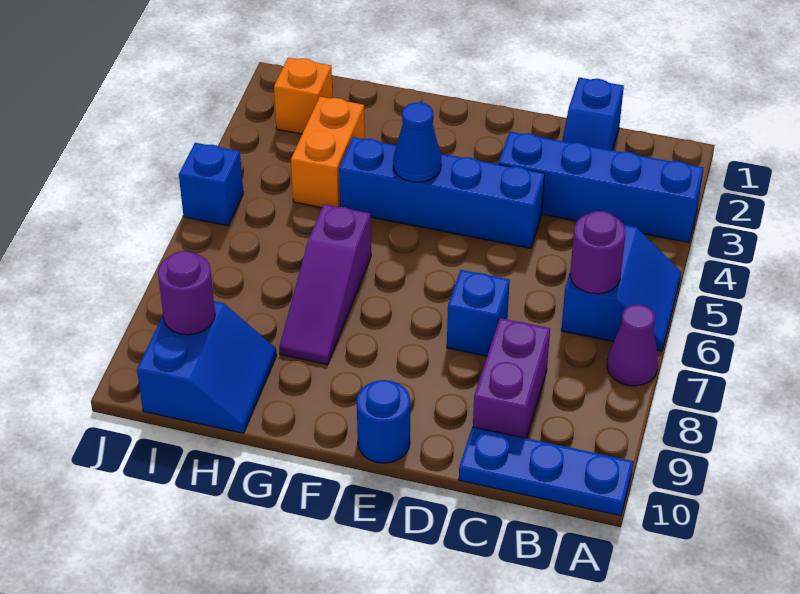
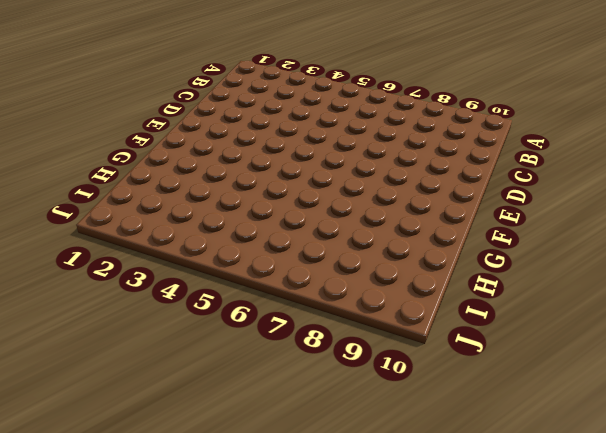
none -> blue brick A3:D3 level 1
none -> blue slope A5:B6 level 1 top B
none -> purple cone A7 level 1

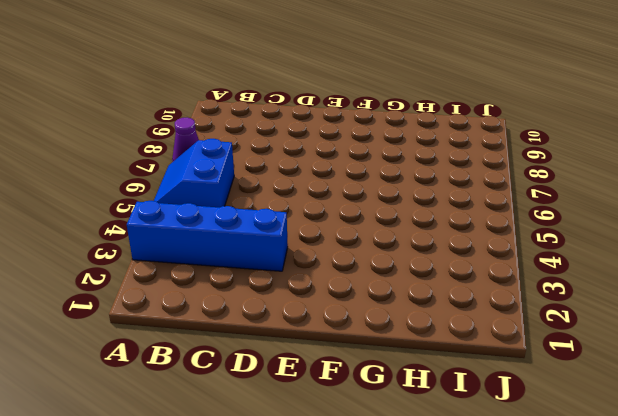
none -> blue plate A10:C10 level 1
none -> blue slope C1:C2 level 1 top 1
none -> purple brick C8:C9 level 1

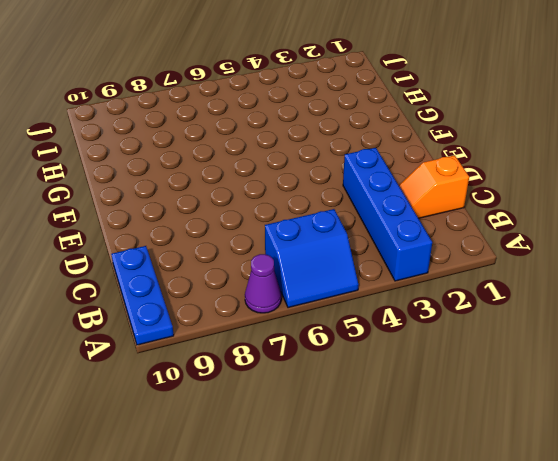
orange slope C1:C2 level 1 top 1 -> blue slope C1:C2 level 1 top 1
none -> purple brick C8:C9 level 1
none -> blue brick D4:G4 level 1
none -> blue brick D7 level 1

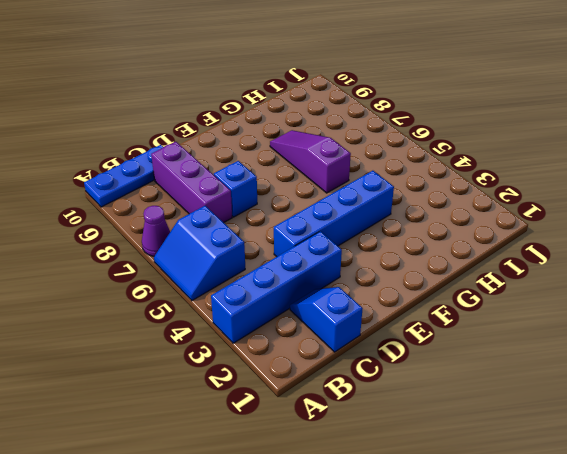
purple brick C7:C9 level 1 -> purple brick C8:C9 level 1
none -> blue round brick E10 level 1
none -> orange brick H3:H4 level 1
none -> blue slope H9:I10 level 1 top I

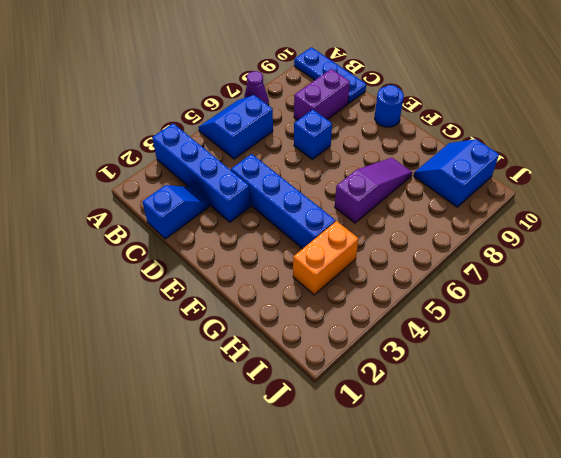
none -> orange brick I2 level 1
none -> blue brick J5 level 1
none -> purple round brick B6 level 2

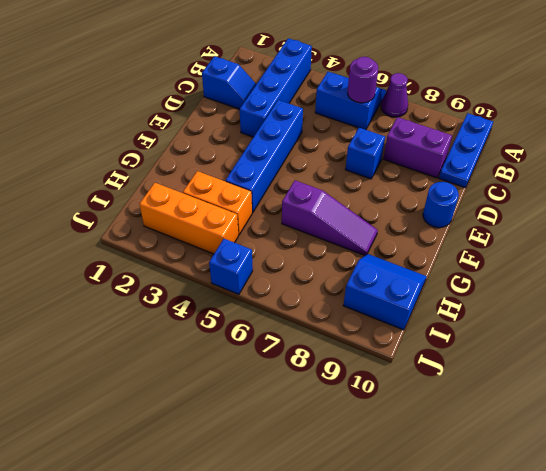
orange brick I2:I4 level 1 -> orange brick I2 level 1
none -> blue cone F4 level 2
none -> purple round brick I9 level 2

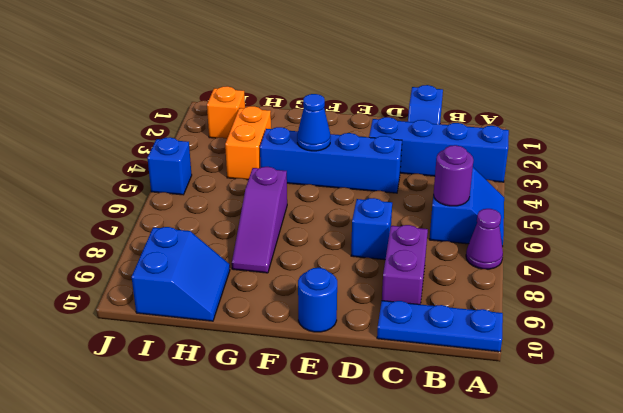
none -> purple round brick I9 level 2

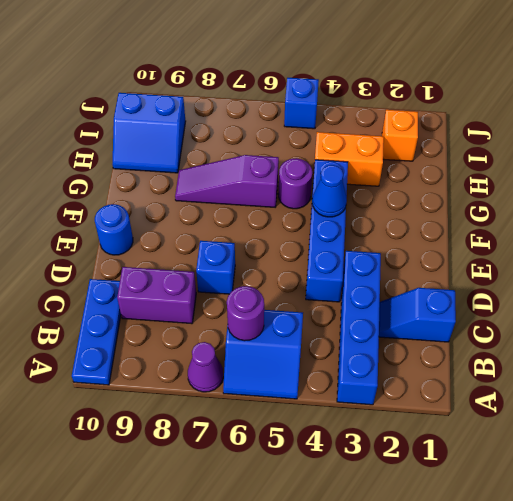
purple round brick G5 level 1 -> purple round brick I9 level 2

